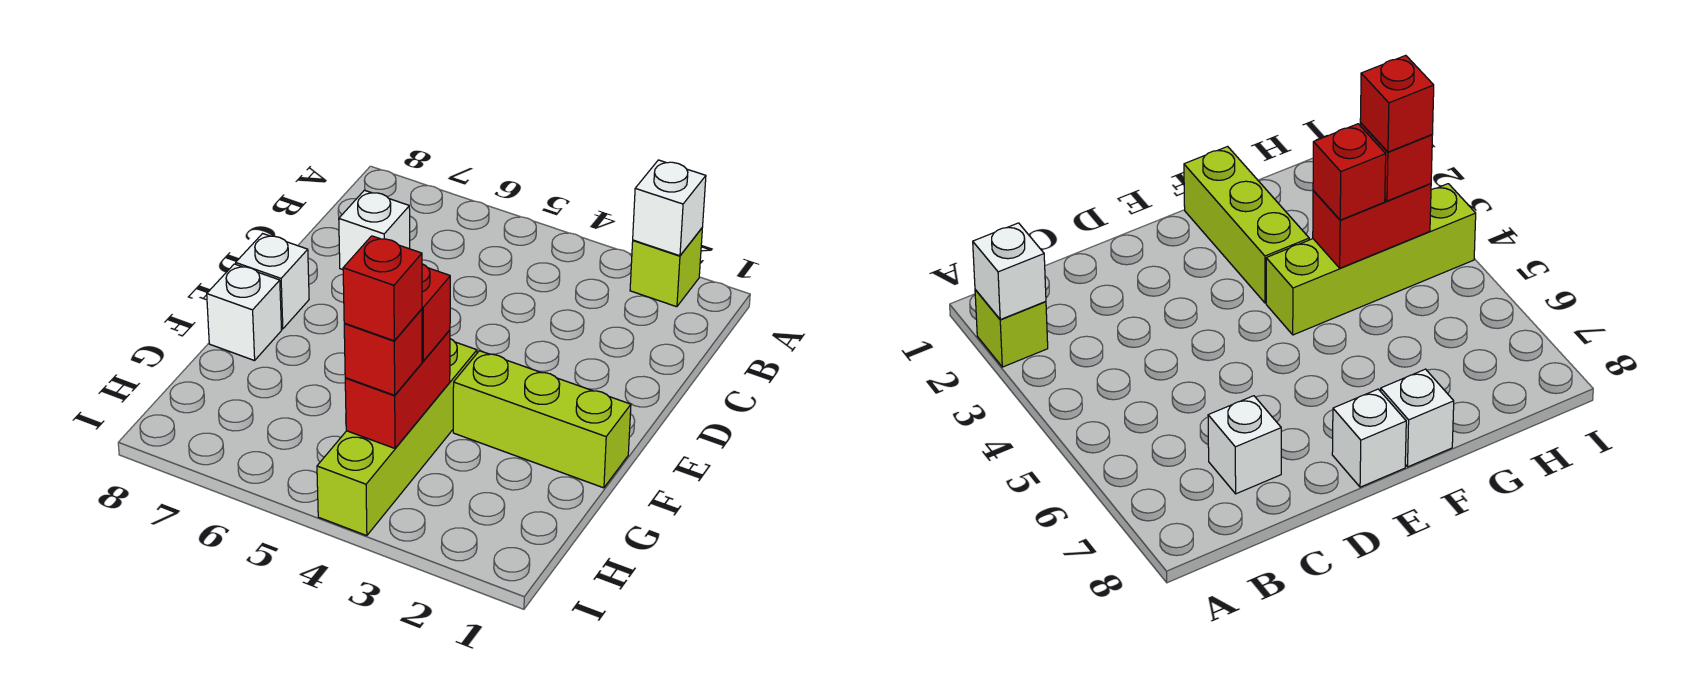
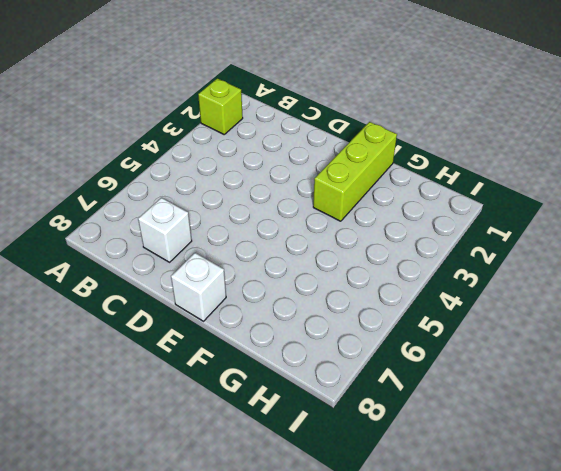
none -> lime brick F4:I4 level 1
none -> white brick F8 level 1

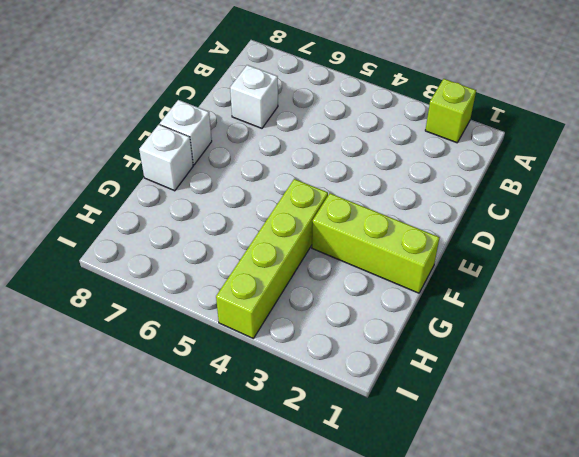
none -> white brick A2 level 2
none -> red brick G4:H4 level 2

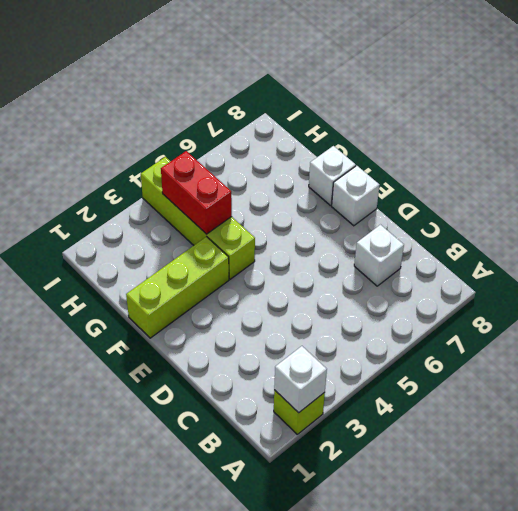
none -> red brick G4 level 3
none -> red brick H4 level 3

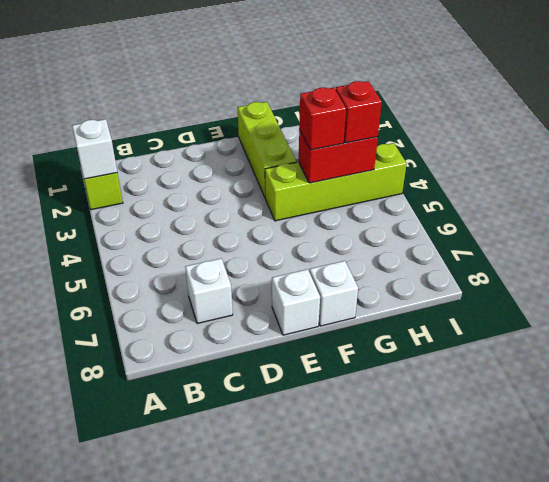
none -> red brick H4 level 4

